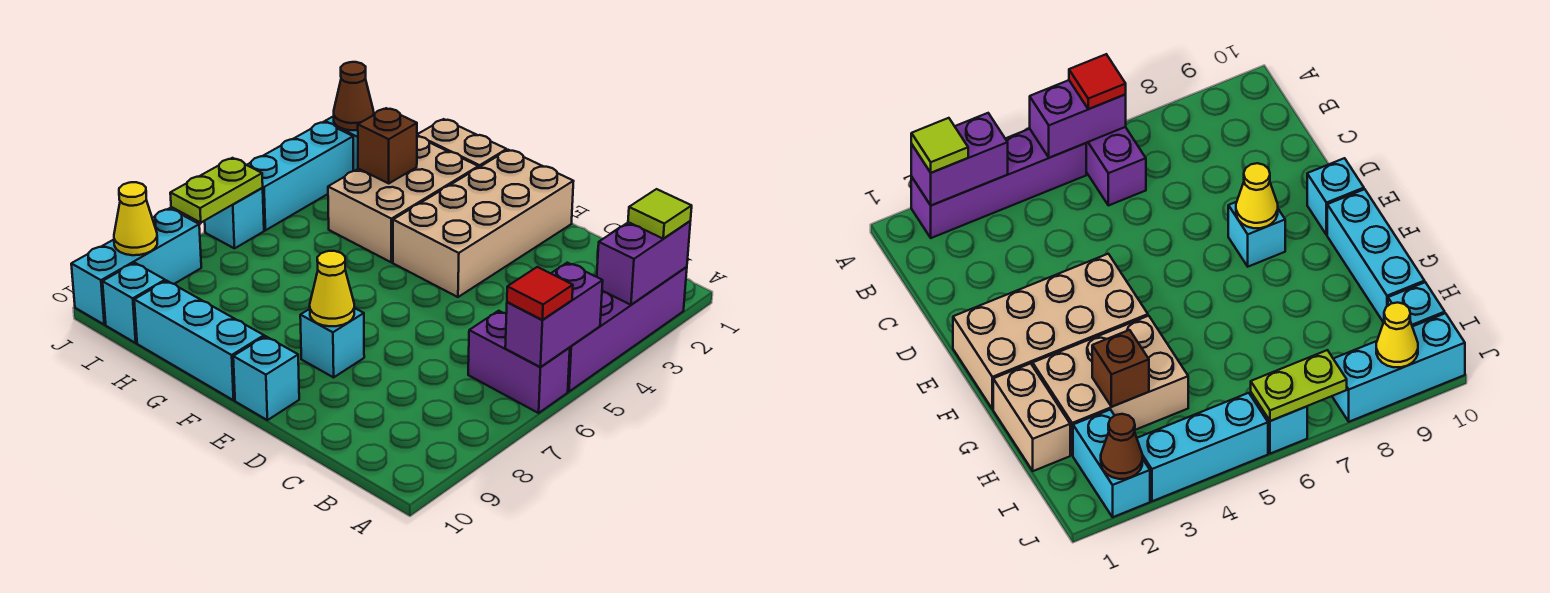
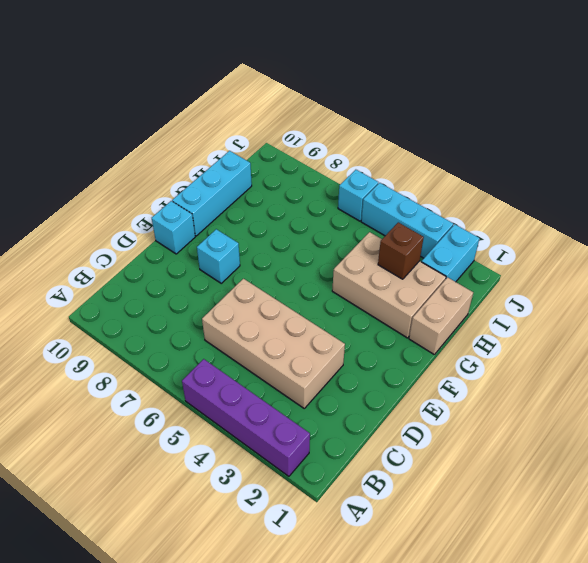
tan brick C3:D6 level 1 -> tan brick E1:F4 level 1
none -> purple brick A6:B6 level 1
none -> cyan brick I10 level 1
none -> cyan brick J8:J10 level 1

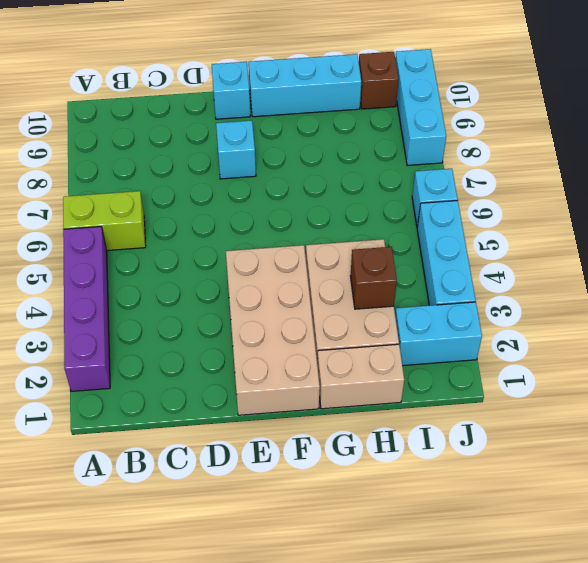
lime brick A6:B6 level 1 -> purple brick A6:B6 level 1
brown brick I10 level 1 -> cyan brick I10 level 1
none -> purple brick A2:A3 level 2
none -> purple brick A5:A6 level 2
none -> yellow cone E8 level 2

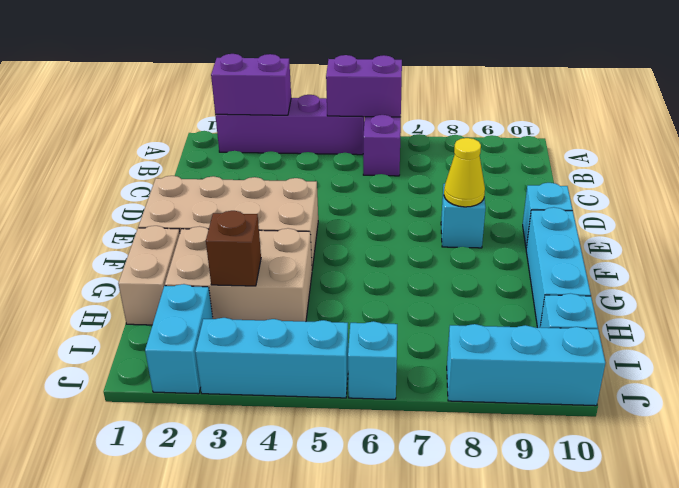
none -> brown cone J2 level 2
none -> lime plate J6:J7 level 2
none -> yellow cone J9 level 2

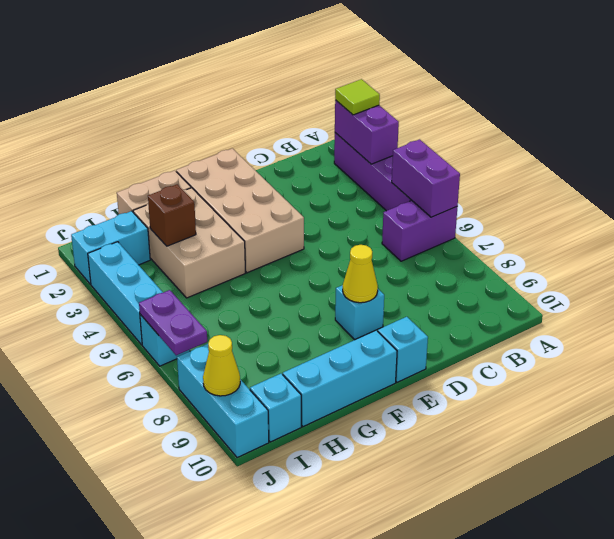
purple plate J6:J7 level 2 -> lime plate J6:J7 level 2
none -> brown cone J2 level 2
none -> red tile A6 level 3

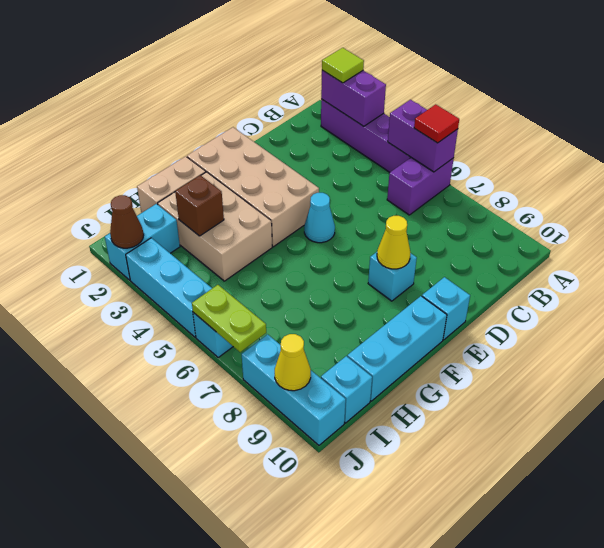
cyan cone E5 level 1 -> none

